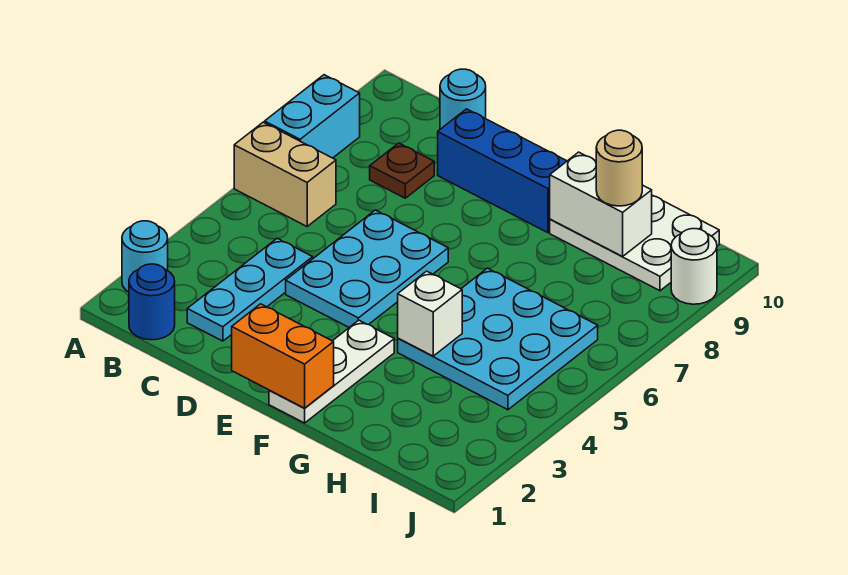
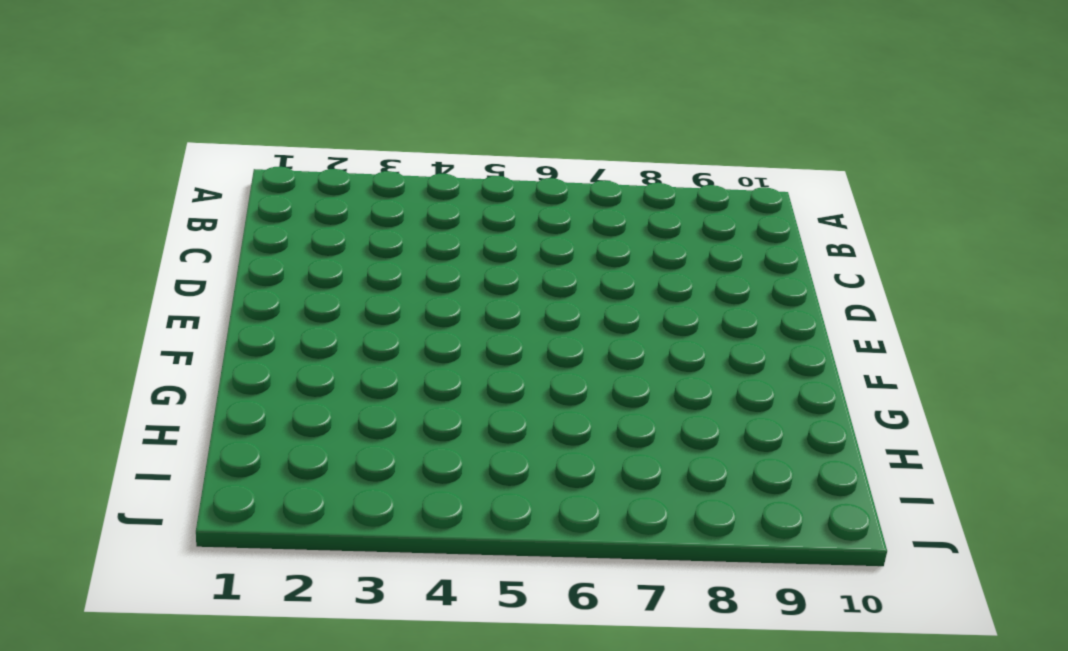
none -> cyan round brick A2 level 1
none -> tan brick A6:B6 level 1
none -> cyan brick A7:A8 level 1

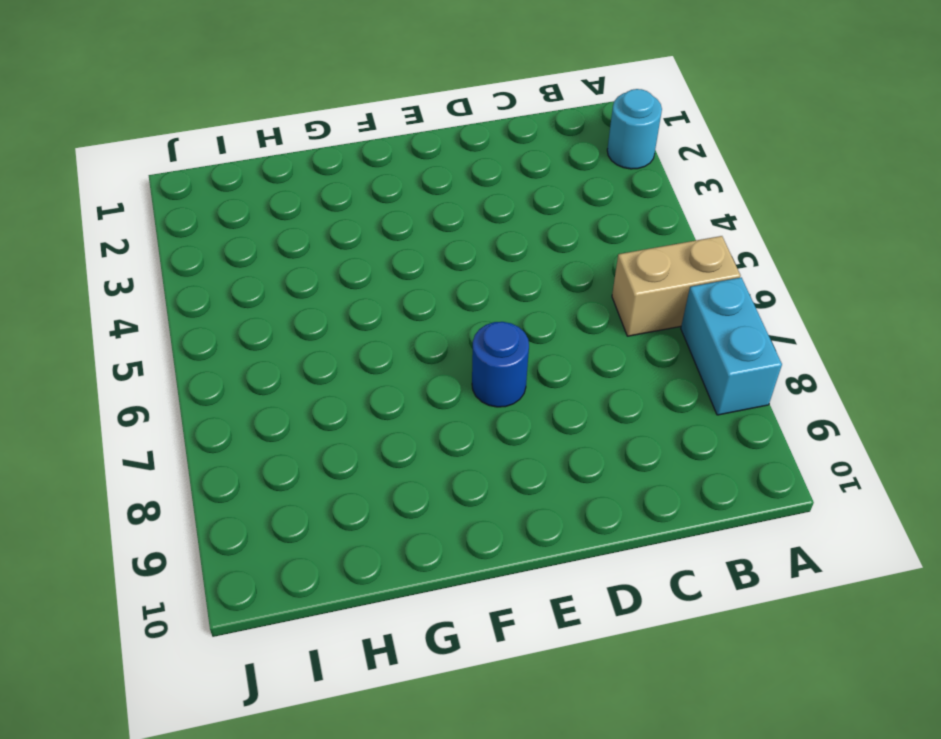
blue round brick E7 level 1 -> blue round brick B1 level 1
none -> cyan plate C2:C4 level 1
none -> brown plate C8 level 1
none -> cyan round brick C10 level 1

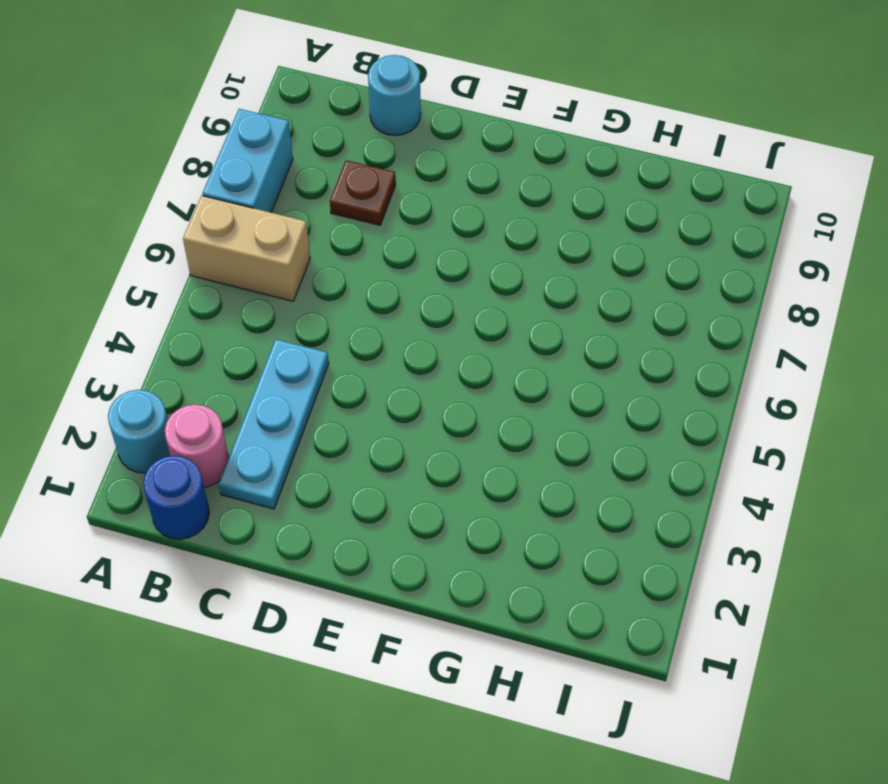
pink round brick B2 level 1 -> none
none -> cyan plate D4:E6 level 1
none -> blue brick D9:F9 level 1
none -> white plate F1:F3 level 1

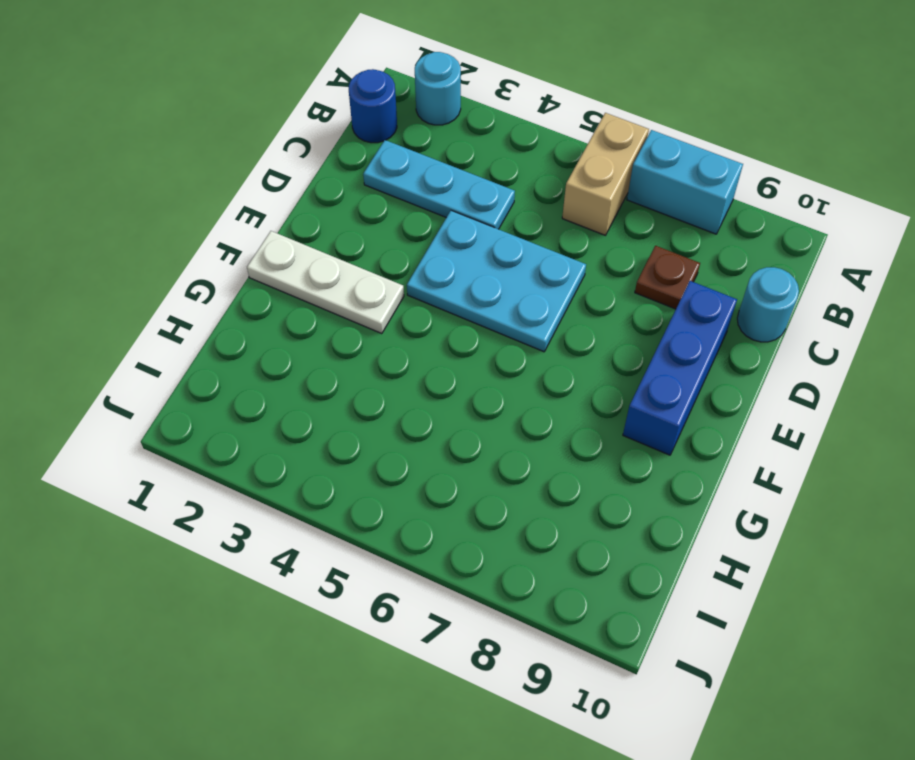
none -> cyan plate G4:I6 level 1
none -> white plate G9:I10 level 1
none -> white round brick J9 level 1

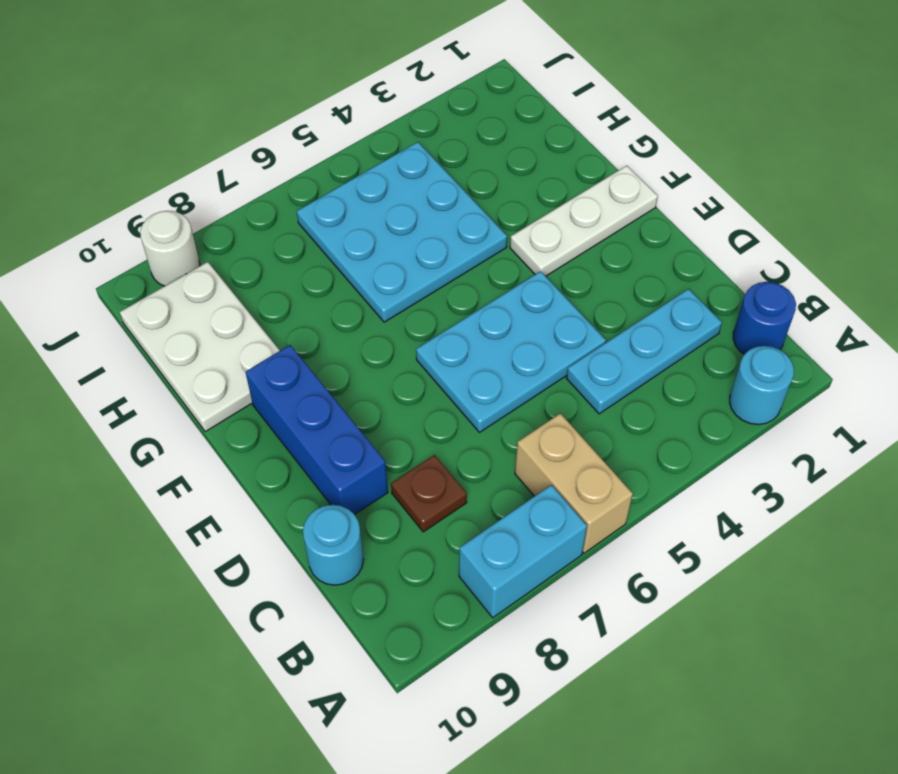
none -> orange brick E1:F1 level 2
none -> white brick G4 level 2
none -> white brick G9:H9 level 2

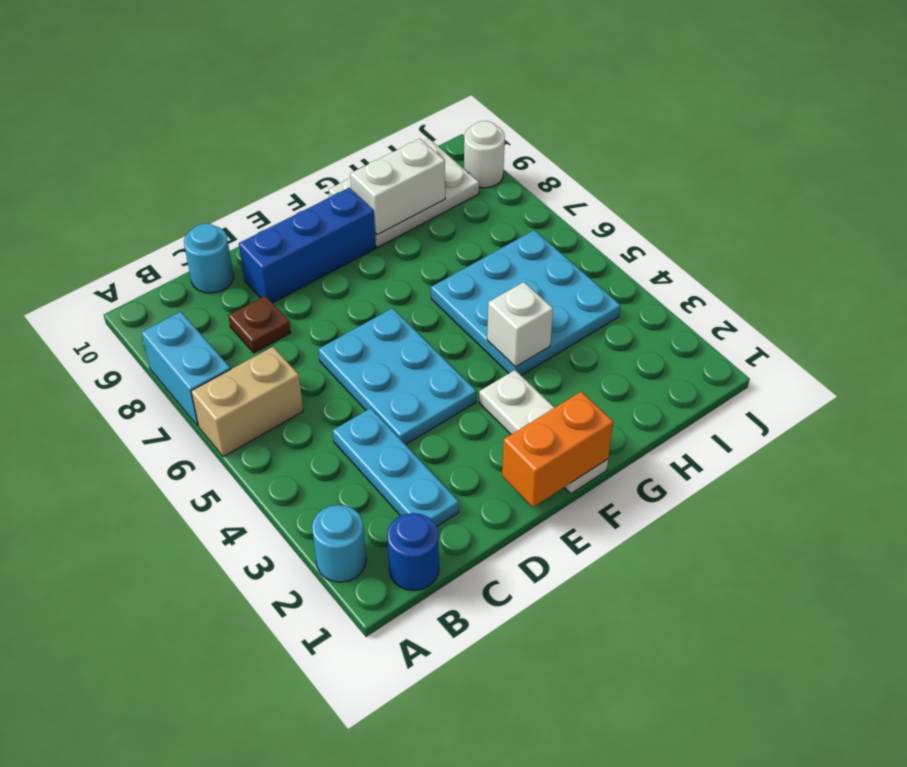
none -> tan round brick H9 level 3

